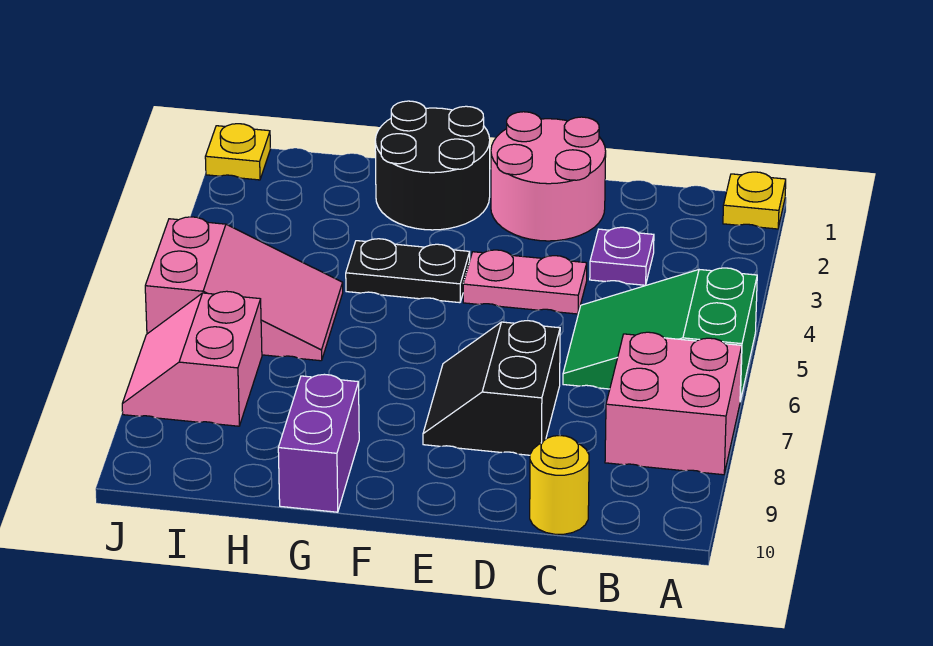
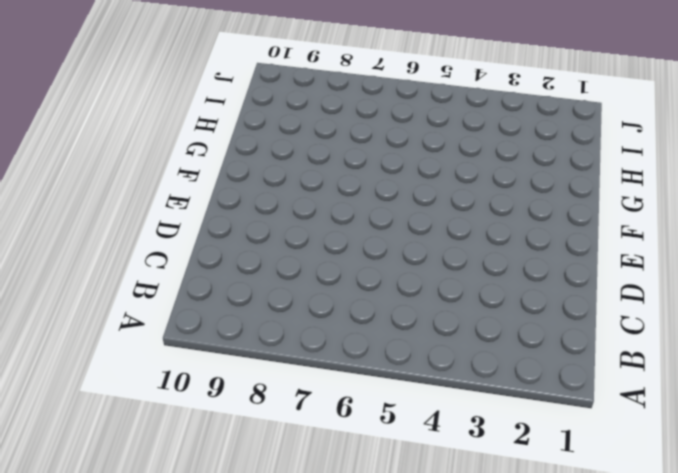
none -> yellow plate A1 level 1
none -> green slope A5:C6 level 1 top A
none -> pink brick A7:B8 level 1

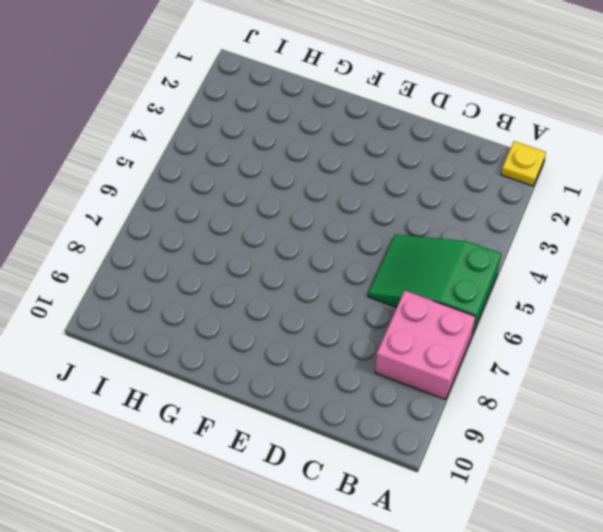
none -> purple plate C3 level 1
none -> yellow round brick C10 level 1
none -> pink round brick D1:E2 level 1

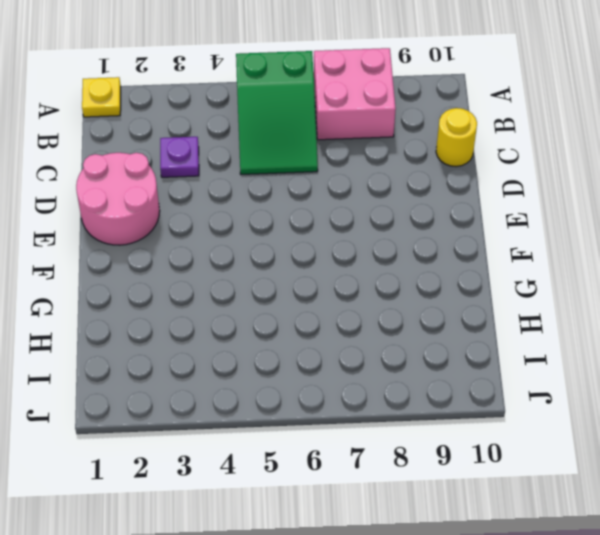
none -> pink plate D4:E4 level 1
none -> black slope D7:E8 level 1 top D
none -> black round brick F1:G2 level 1

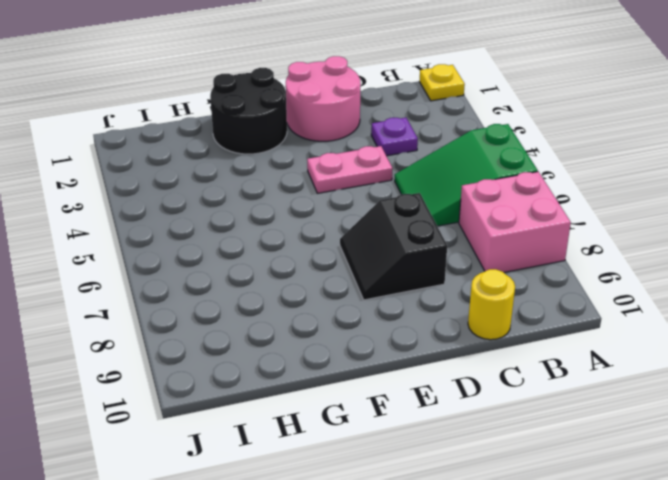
none -> black plate F4:G4 level 1
none -> purple brick G9:G10 level 1
none -> pink slope H5:J6 level 1 top J

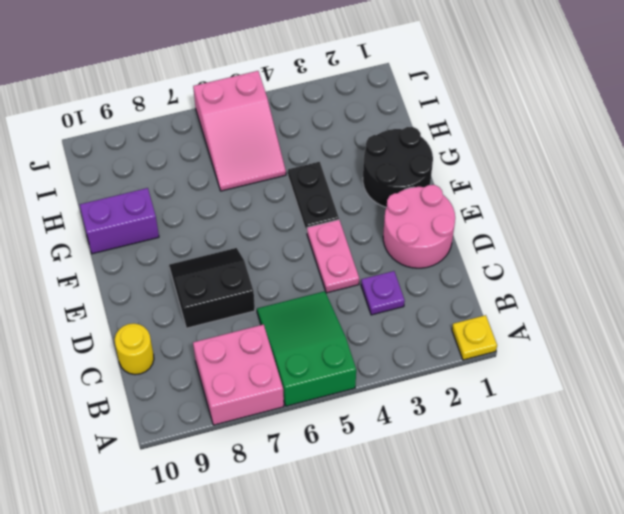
none -> pink slope I7:J8 level 1 top I
none -> yellow plate J1 level 1

